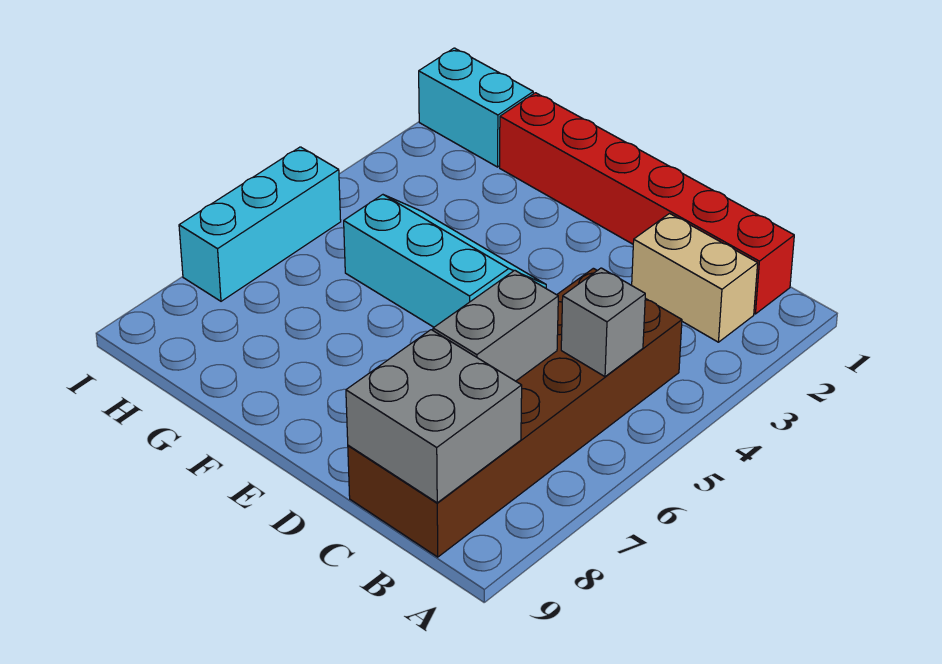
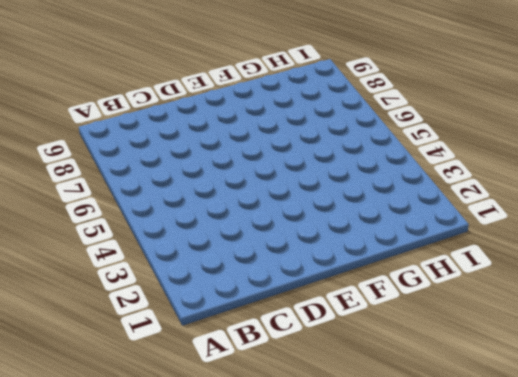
none -> red brick B1:G1 level 1
none -> tan brick B2:C2 level 1

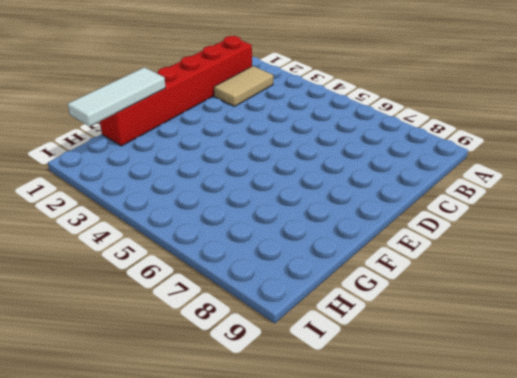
tan tile B2:C2 level 1 -> tan brick B2:C2 level 1
white tile F1:H1 level 2 -> none
none -> brown brick B4:C9 level 1
none -> cyan slope E4:G5 level 1 top 5

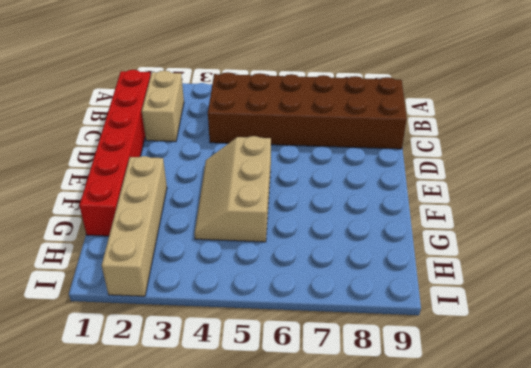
tan slope E4:G5 level 1 top 5 -> cyan slope E4:G5 level 1 top 5
tan brick F2:I2 level 1 -> none
none -> cyan brick H1:I1 level 1
none -> cyan brick I5:I7 level 1

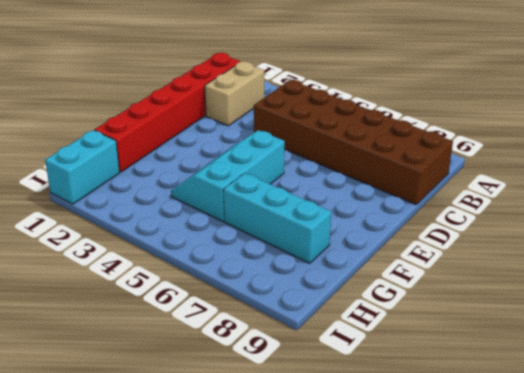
cyan brick G6:G8 level 1 -> cyan brick I5:I7 level 1
none -> grey brick B5 level 2
none -> grey brick B8:C9 level 2

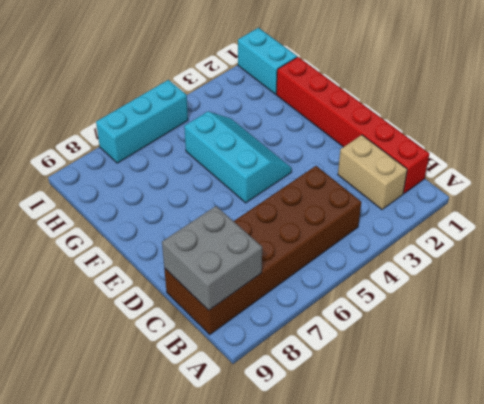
none -> grey brick B5 level 2
none -> grey brick C6:C7 level 2

